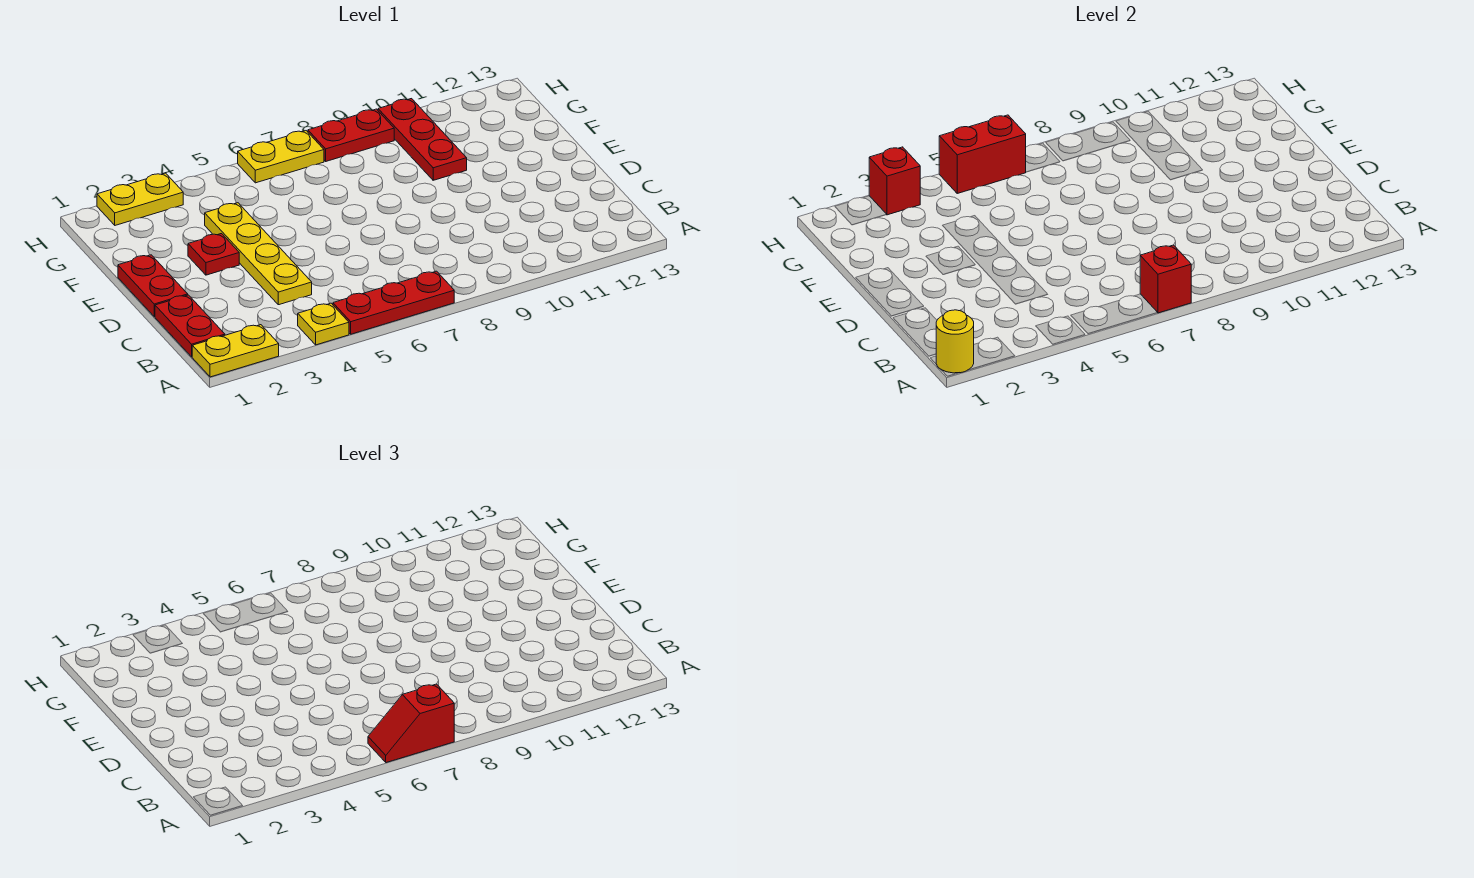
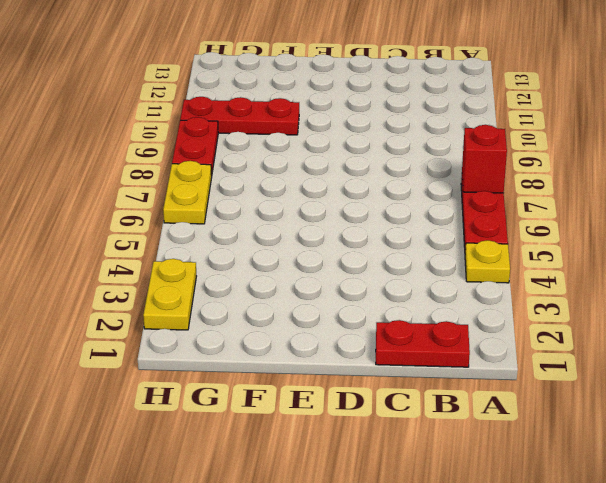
none -> yellow plate A1:A2 level 1
none -> yellow plate C4:F4 level 1
none -> red plate D1:E1 level 1

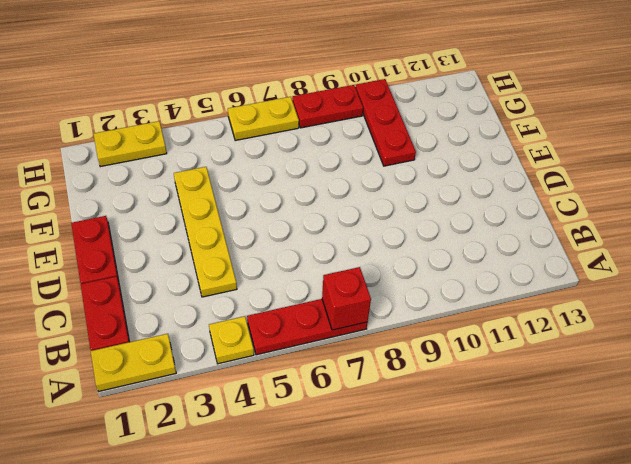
none -> red plate E3 level 1
none -> yellow round brick A1 level 2
none -> red brick H3 level 2

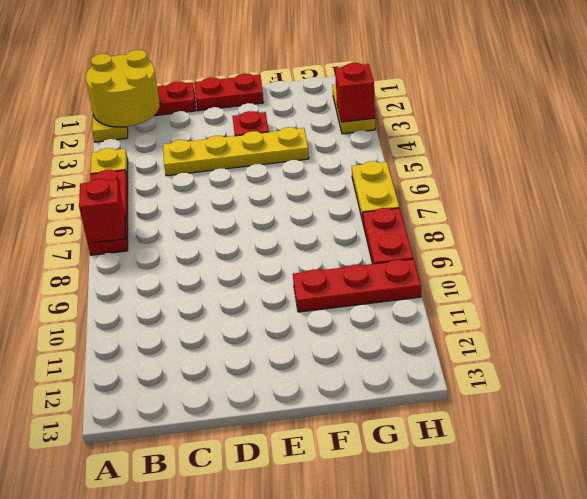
yellow round brick A1:B2 level 2 -> yellow round brick A1 level 2
none -> red brick H5:H6 level 2
none -> red slope A6:A7 level 3 top 7

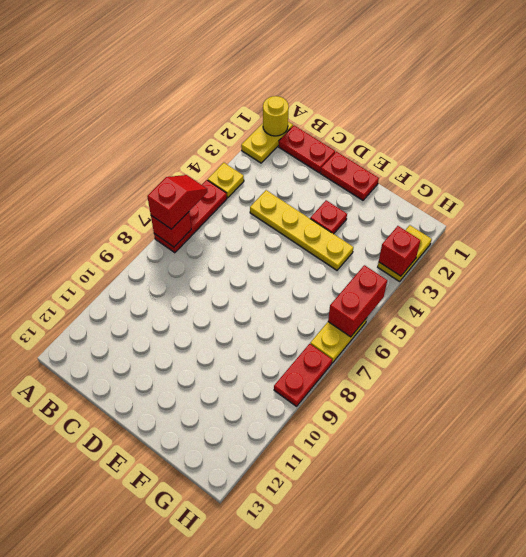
none -> red plate F10:H10 level 1

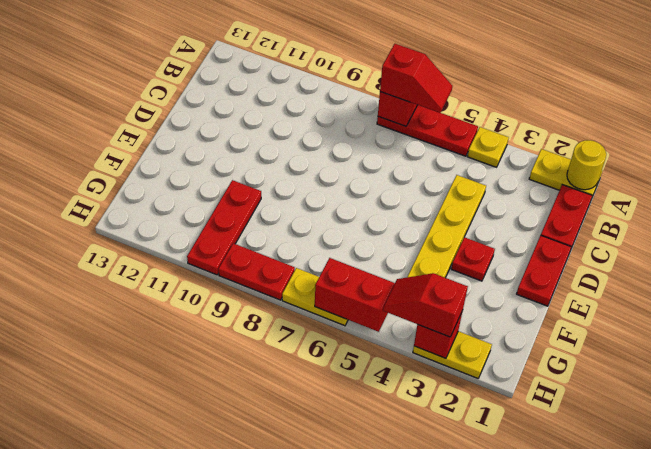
red slope H3:H4 level 3 top 3 -> none

